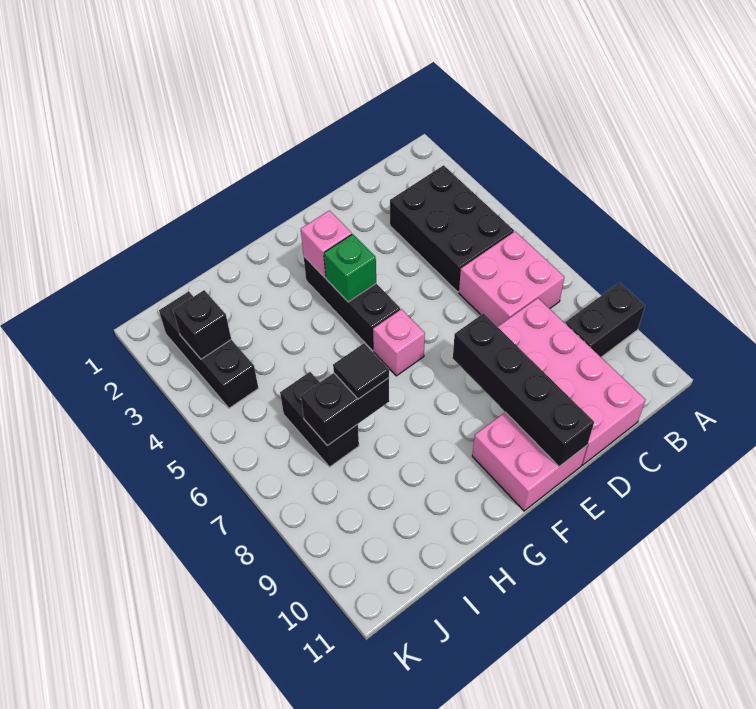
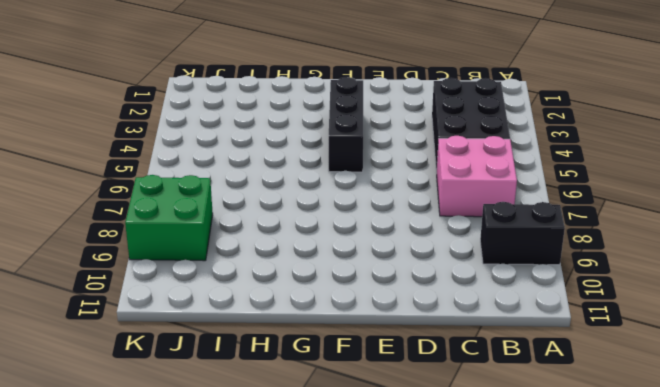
green brick J8:K9 level 1 -> none
none -> pink brick C8:D11 level 1
none -> pink brick E10:F11 level 1
none -> pink brick F6 level 1

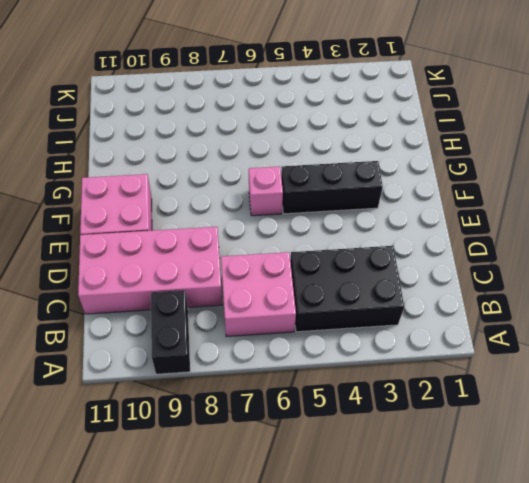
none -> black brick I6:I7 level 1
none -> black brick J2:J4 level 1
none -> black brick E8:E11 level 2

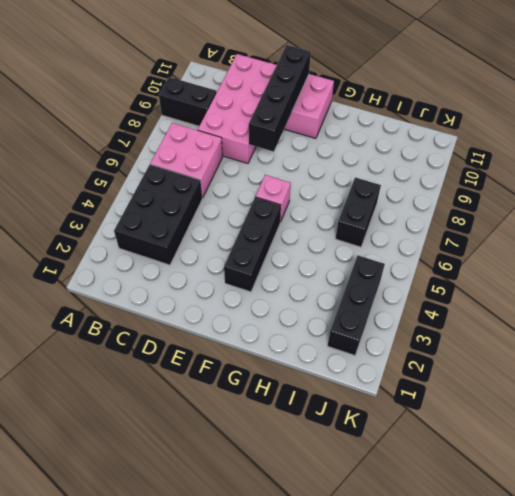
none -> pink brick F3 level 2
none -> green brick F4 level 2
none -> black brick H7:I7 level 2

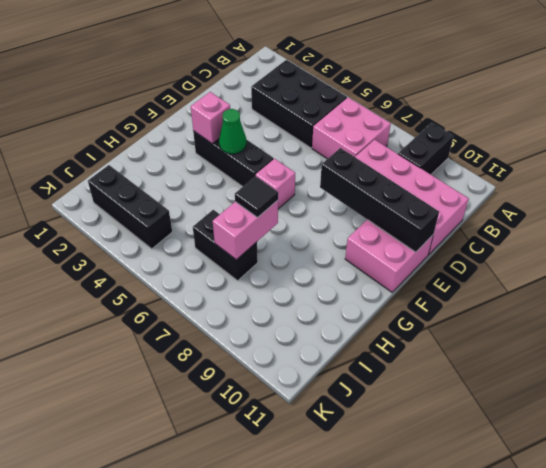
green cone F4 level 2 -> green brick F4 level 2
pink brick H7:I7 level 2 -> black brick H7:I7 level 2
none -> black brick J3 level 2

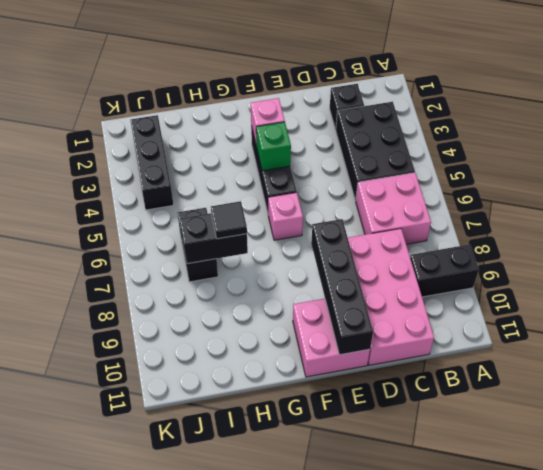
black brick C2 level 1 -> black brick J3 level 2

